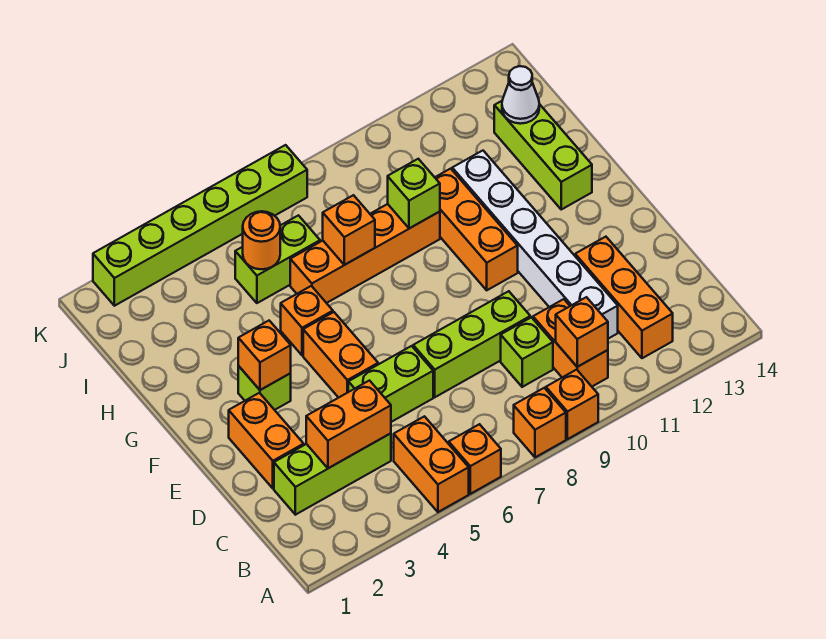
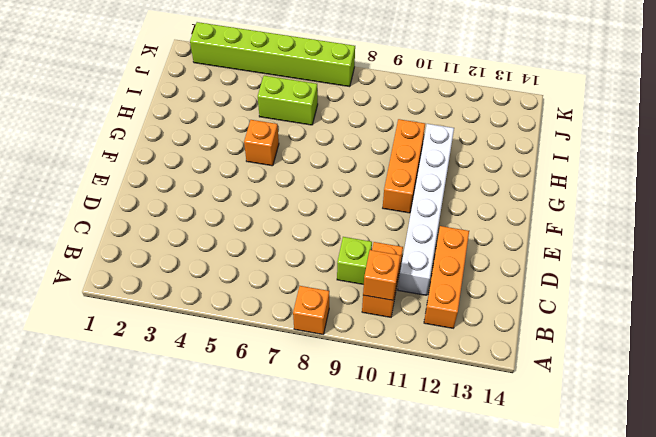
none -> orange brick A5:B5 level 1
none -> orange brick A6 level 1
none -> orange brick A9 level 1

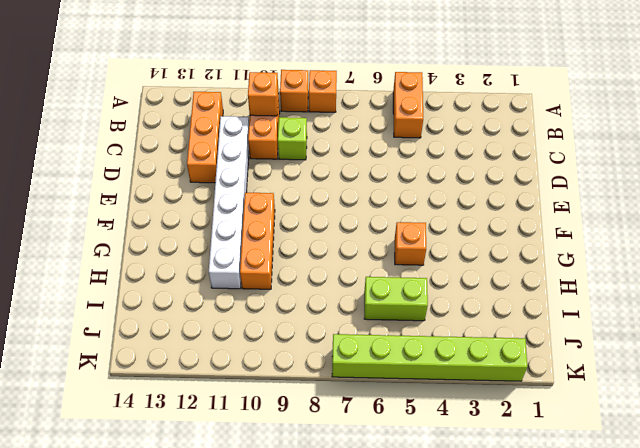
none -> orange brick A6 level 1
none -> lime brick C2:C4 level 1
none -> orange brick D2:E2 level 1

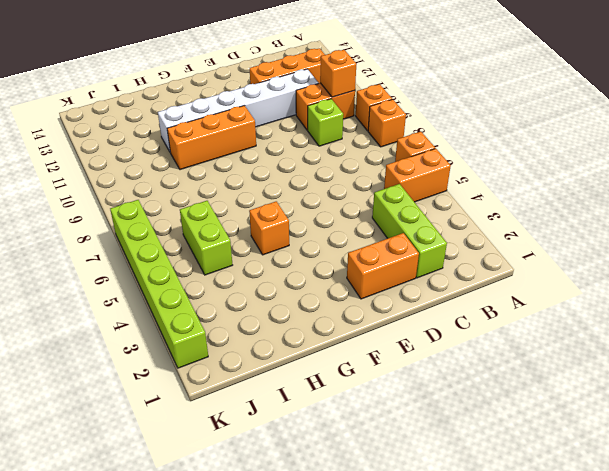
none -> lime brick D5:D6 level 1
none -> lime brick D7:D9 level 1
none -> orange brick E5:F5 level 1

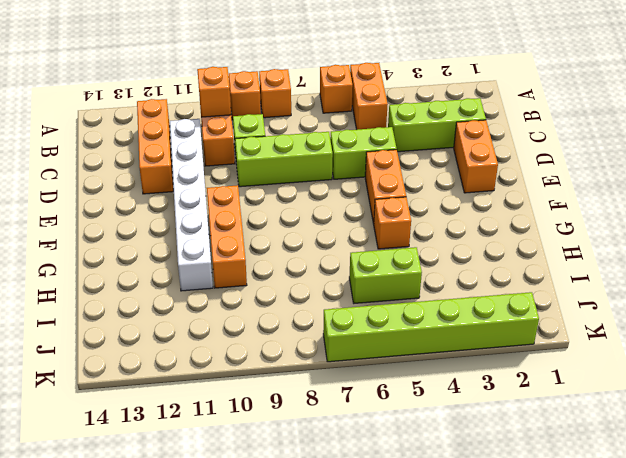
none -> lime brick F3 level 1
none -> lime brick G13:I13 level 1
none -> orange brick H6:H9 level 1

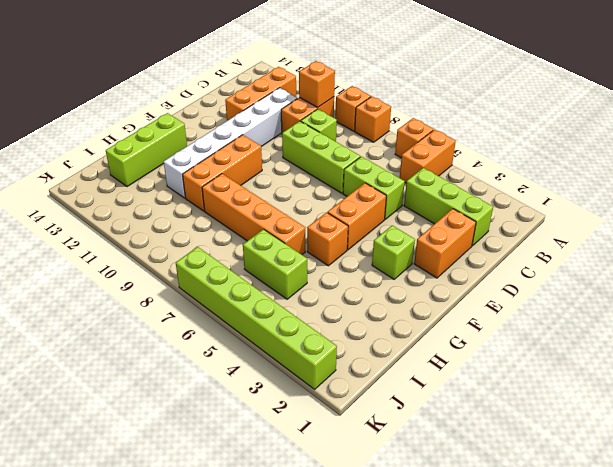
none -> orange brick C3:C4 level 2
none -> orange brick F3 level 2
none -> orange brick H7 level 2

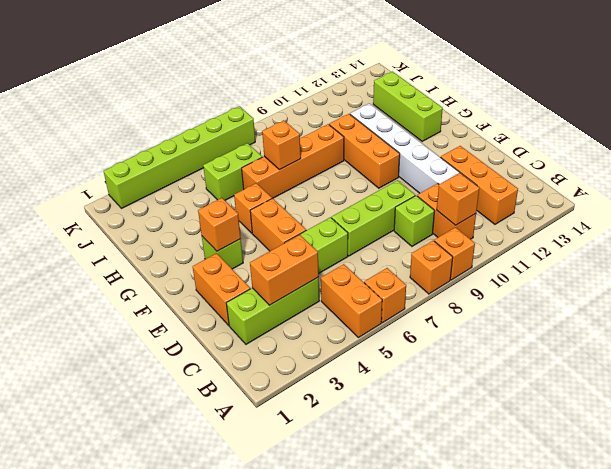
none -> lime brick H9 level 2
none -> orange round brick I5 level 2
none -> white cone I13 level 2

